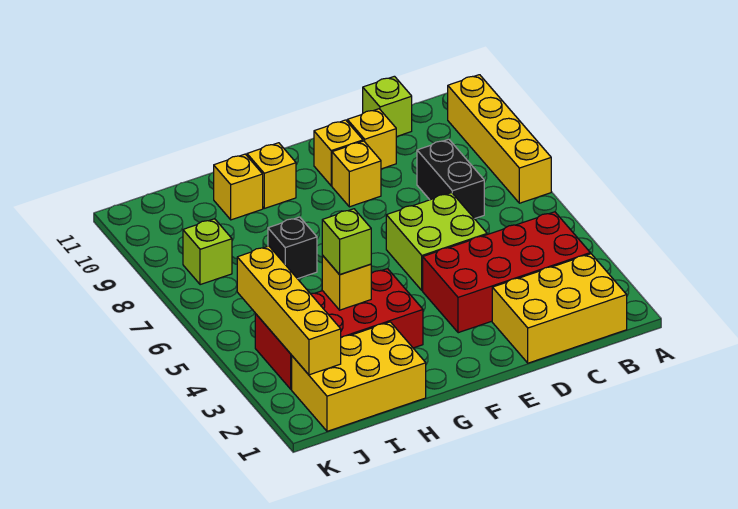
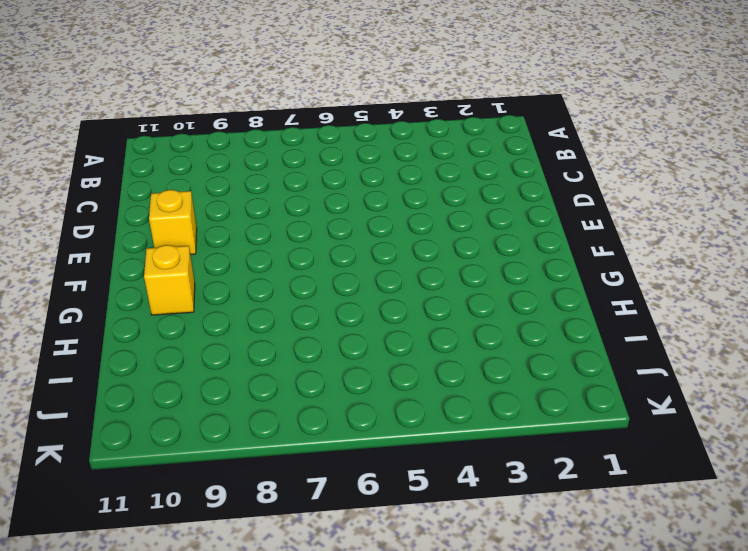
none -> yellow brick A7:A10 level 1
none -> yellow brick B1:D2 level 1
none -> red brick B3:E4 level 1

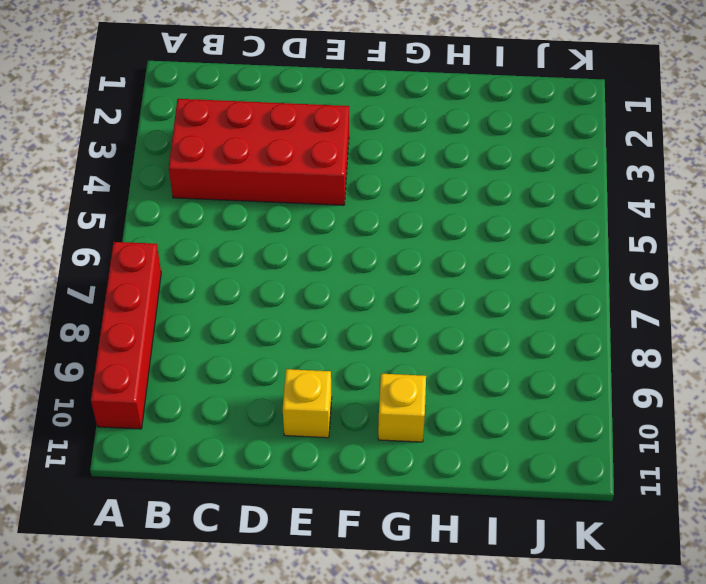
red brick A7:A10 level 1 -> yellow brick A7:A10 level 1
none -> yellow brick B1:D2 level 1
none -> black brick C7:C8 level 1
none -> lime brick C11 level 1

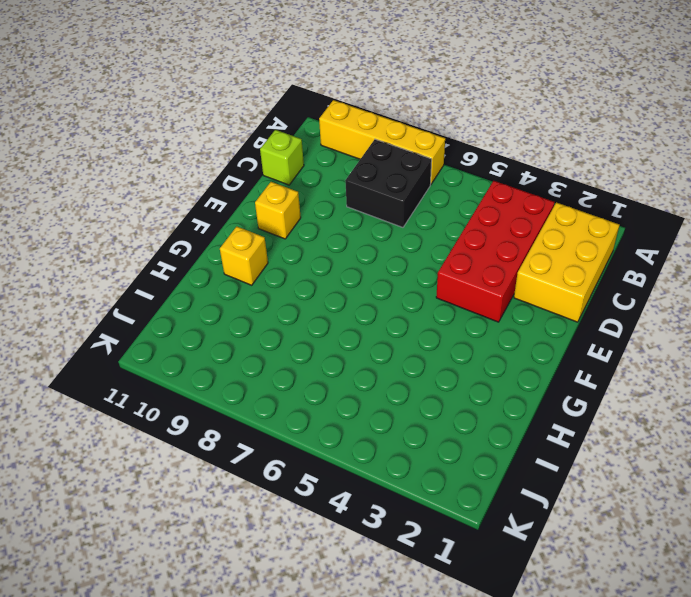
black brick B7:C8 level 1 -> black brick C7:C8 level 1
none -> lime brick D5:E6 level 1
none -> yellow brick D10 level 1
none -> yellow brick E9 level 1

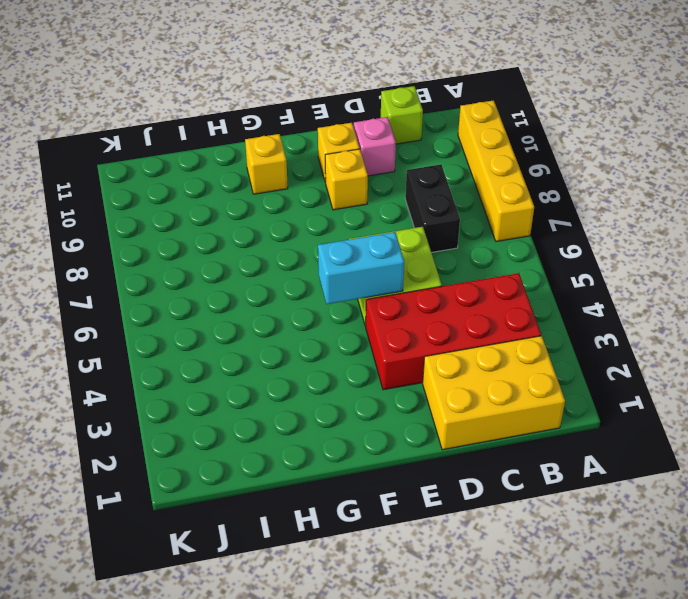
pink brick D10 level 1 -> yellow brick D10 level 1
cyan brick E5:F5 level 2 -> none
none -> red brick G3:J4 level 1
none -> yellow brick H1:J2 level 1
none -> black brick H7 level 1

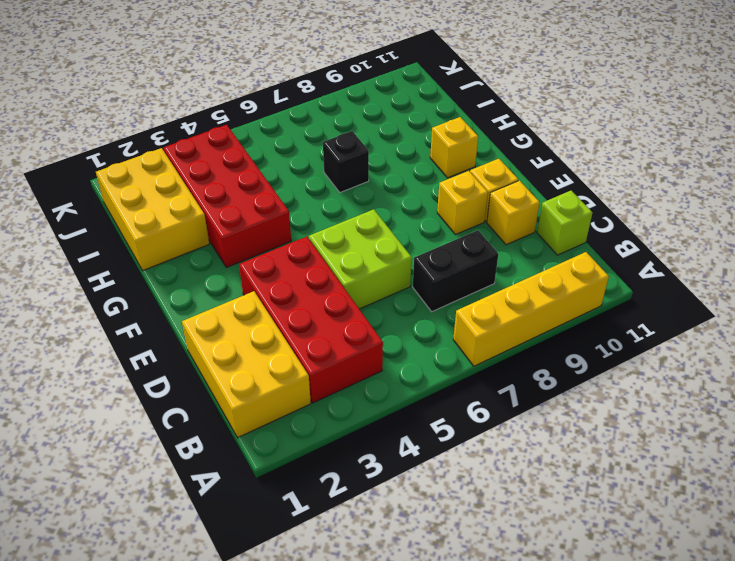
none -> yellow brick H10 level 1
none -> lime brick J8 level 1
none -> yellow brick H4 level 2

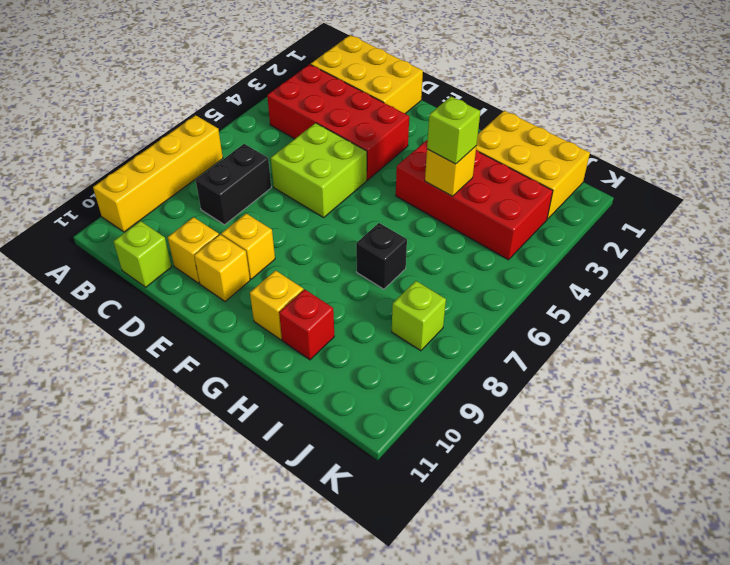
red brick H10 level 1 -> yellow brick H10 level 1
none -> yellow brick J2:J5 level 2

